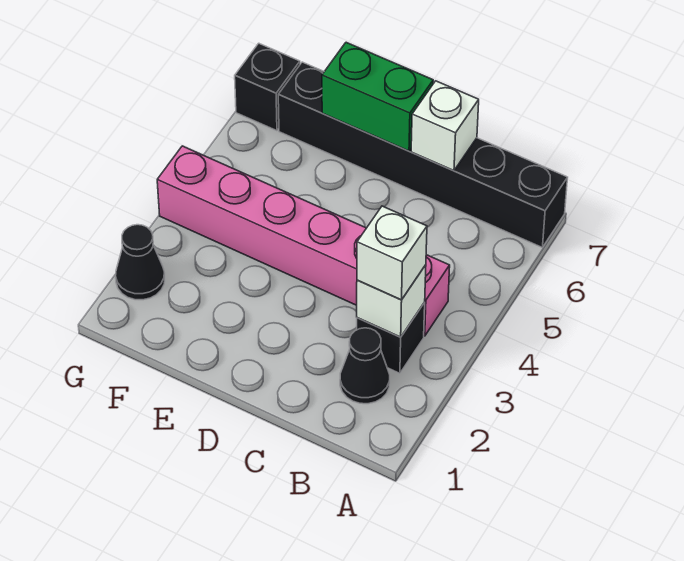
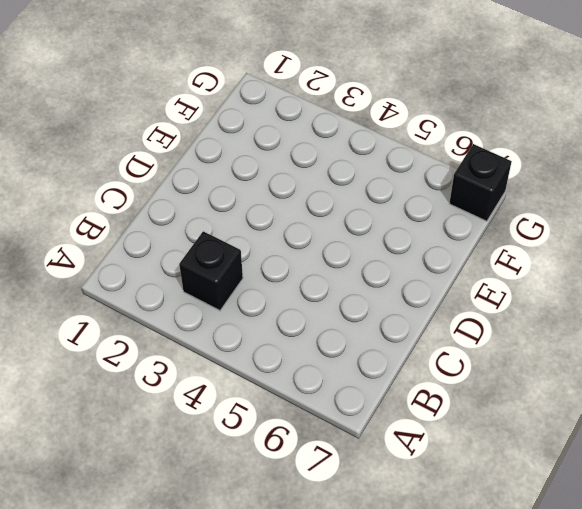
none -> black brick A7:F7 level 1
none -> black cone B2 level 1

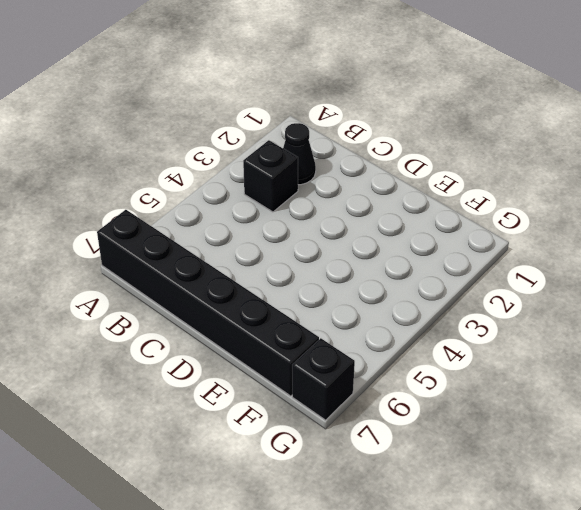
none -> pink brick B4:G4 level 1
none -> black cone G2 level 1

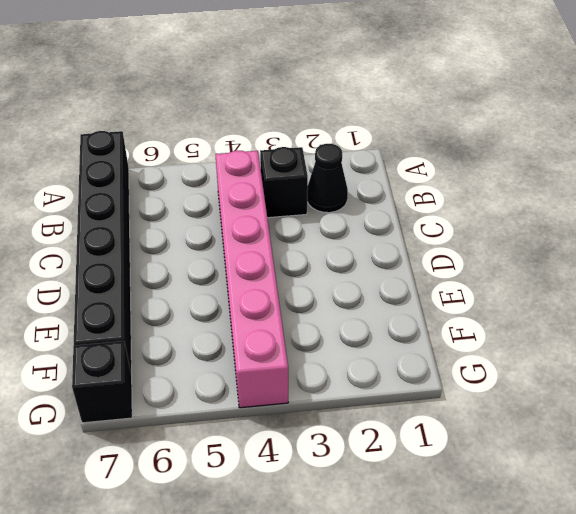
none -> black cone G2 level 1
none -> white brick B3 level 2

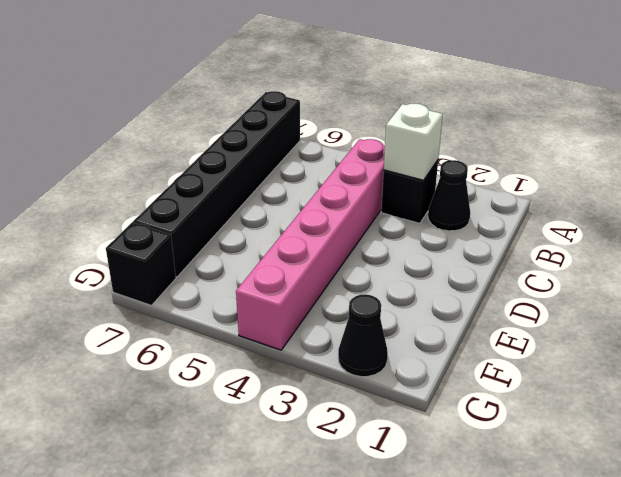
none -> white brick C7 level 2
none -> green brick D7:E7 level 2

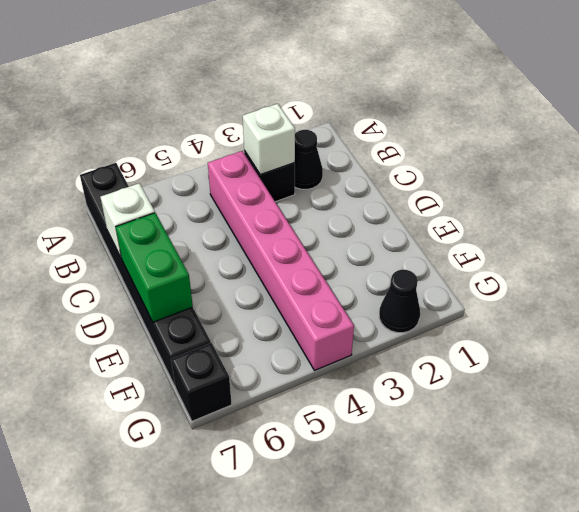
none -> white brick B3 level 3

